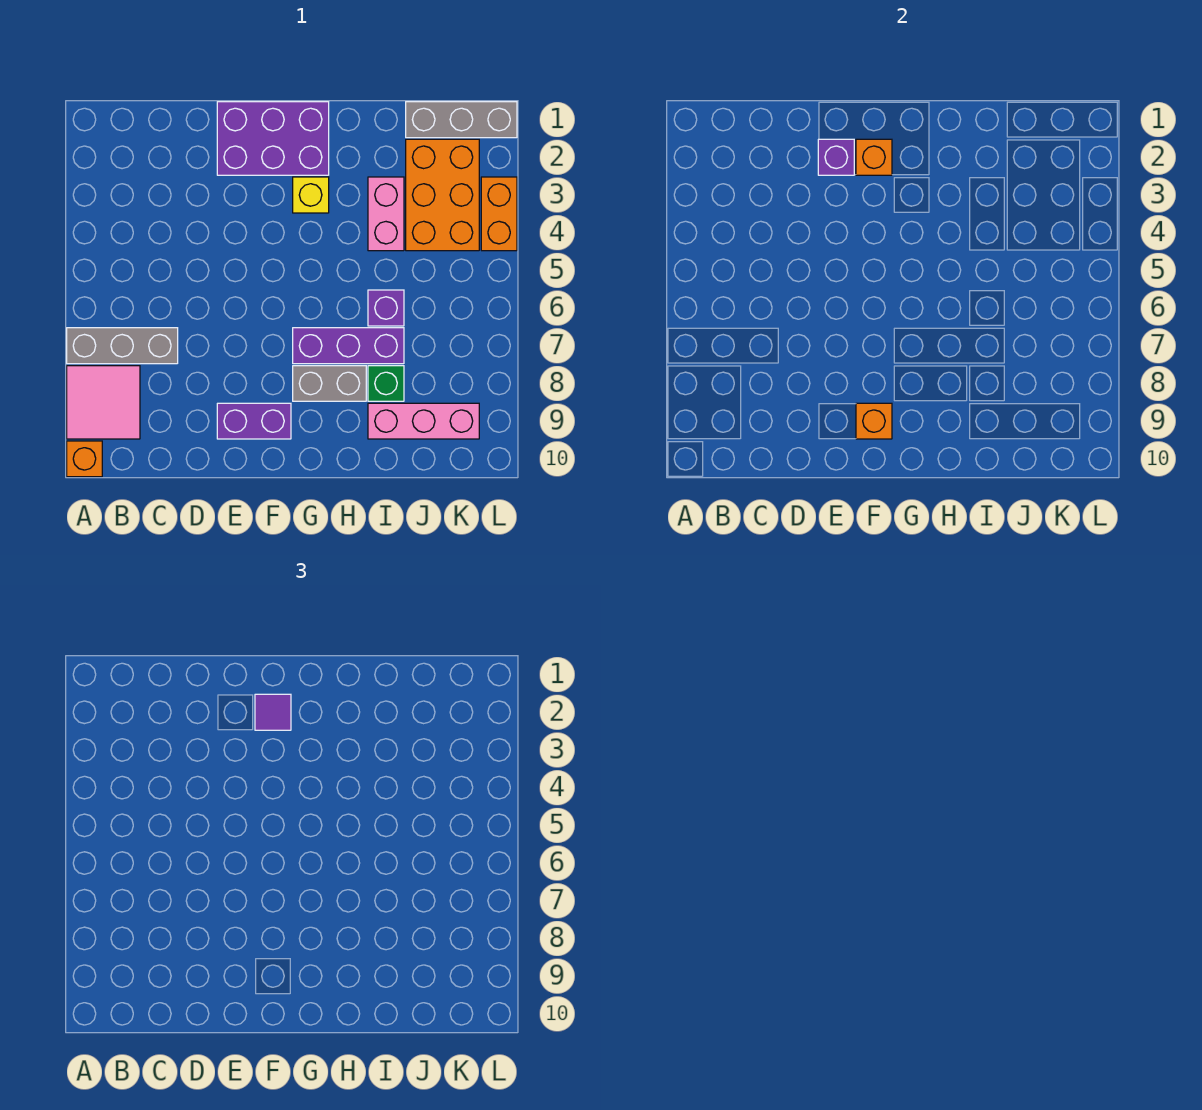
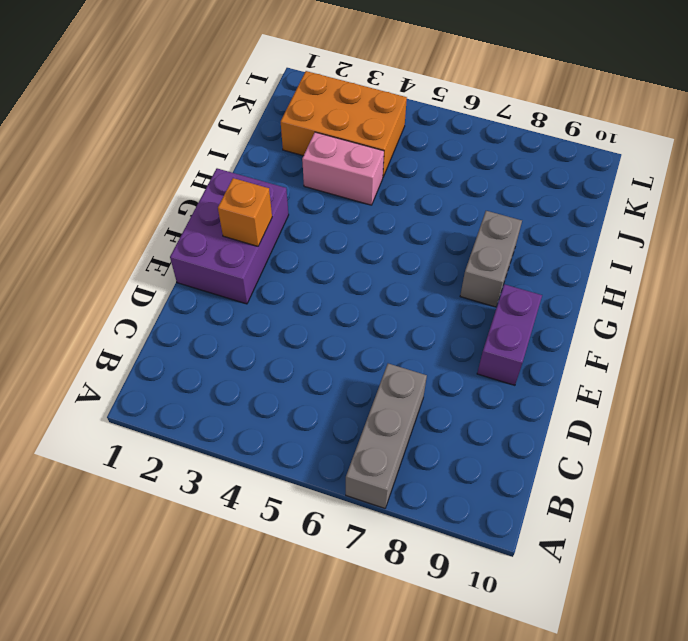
none -> pink tile A8:B9 level 1
none -> orange brick A10 level 1
none -> yellow brick G3 level 1

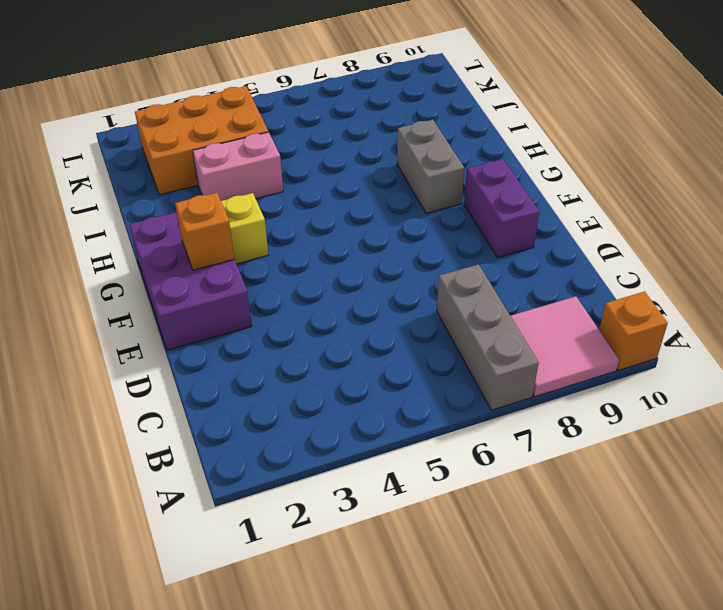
none -> purple brick G7:I7 level 1
none -> purple brick I6 level 1
none -> green brick I8 level 1

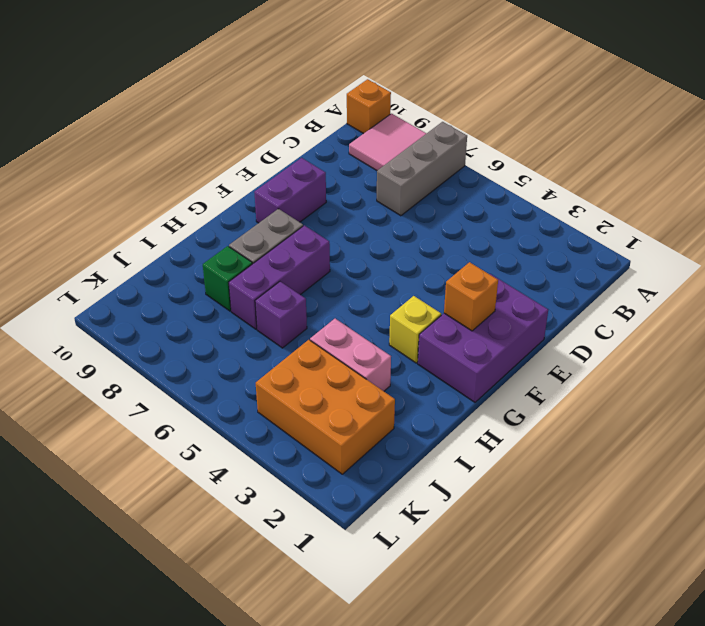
none -> pink brick I9:K9 level 1
none -> grey brick J1:L1 level 1
none -> orange brick L3:L4 level 1

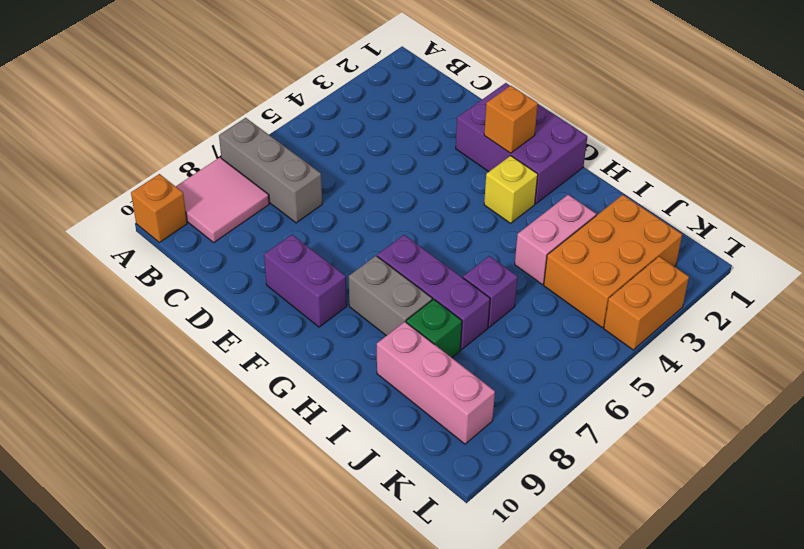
none -> grey brick J1:L1 level 1
none -> purple brick E2 level 2
none -> orange brick F9 level 2

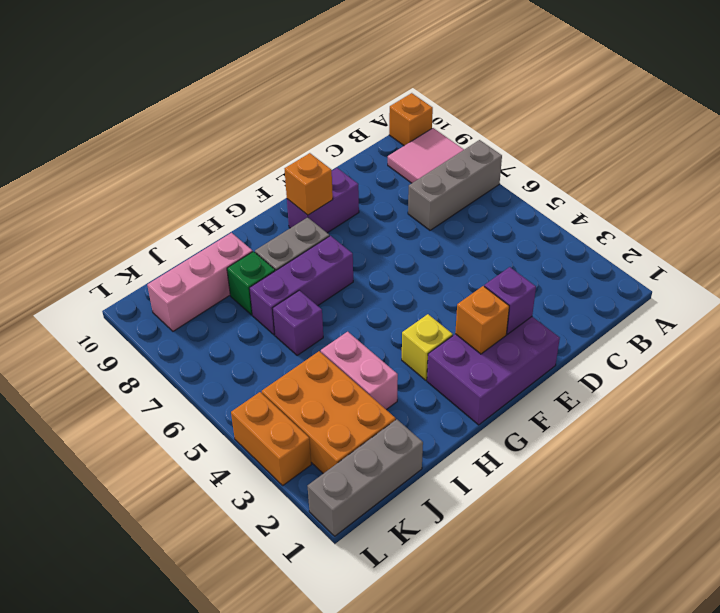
none -> purple tile F2 level 3

